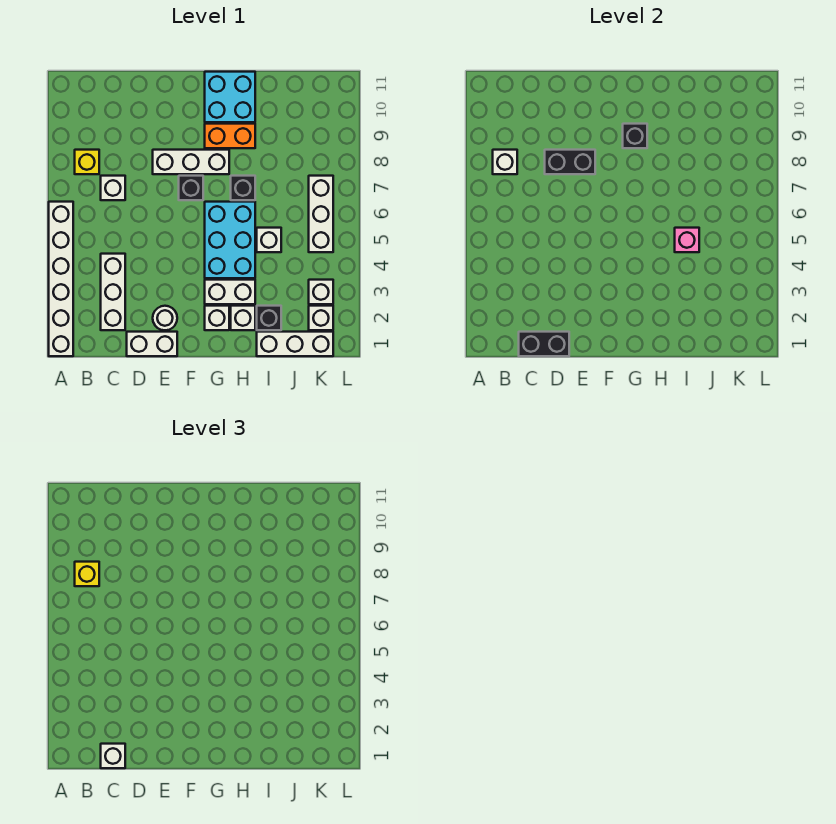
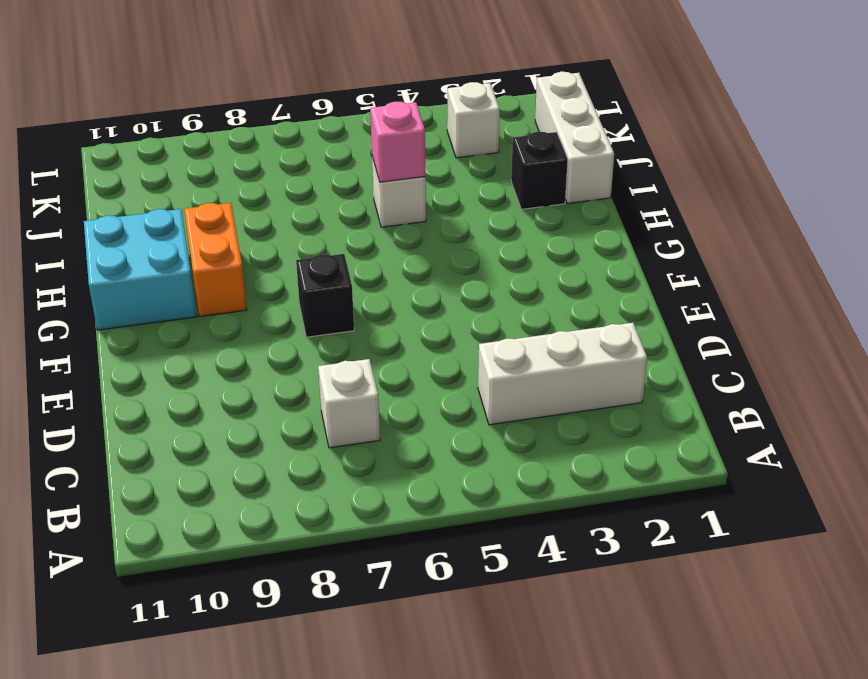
none -> white brick A1:A6 level 1
none -> yellow brick B8 level 1
none -> white brick D1:E1 level 1

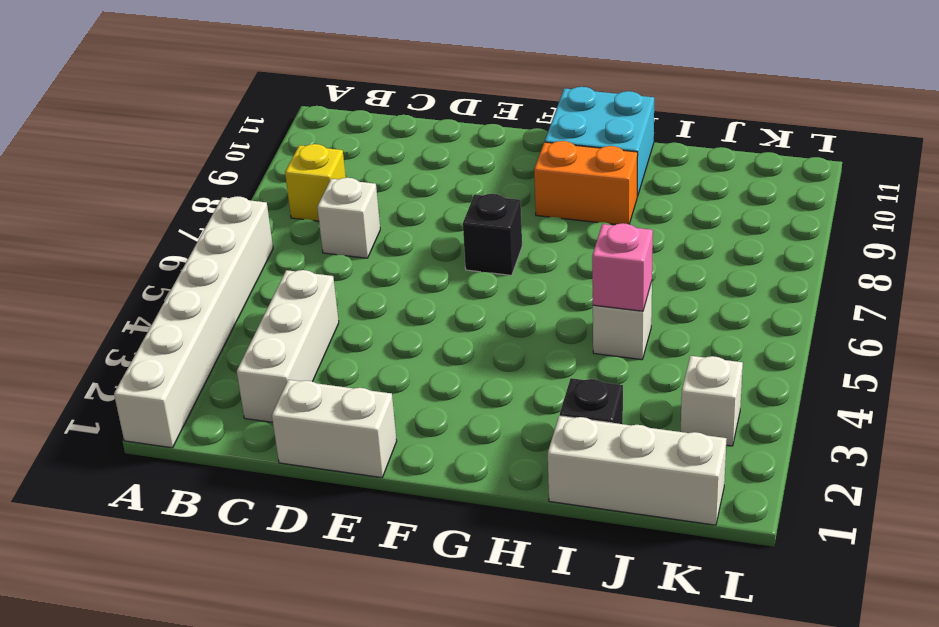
none -> white round brick E2 level 1
none -> white brick E8:G8 level 1
none -> white brick G2 level 1

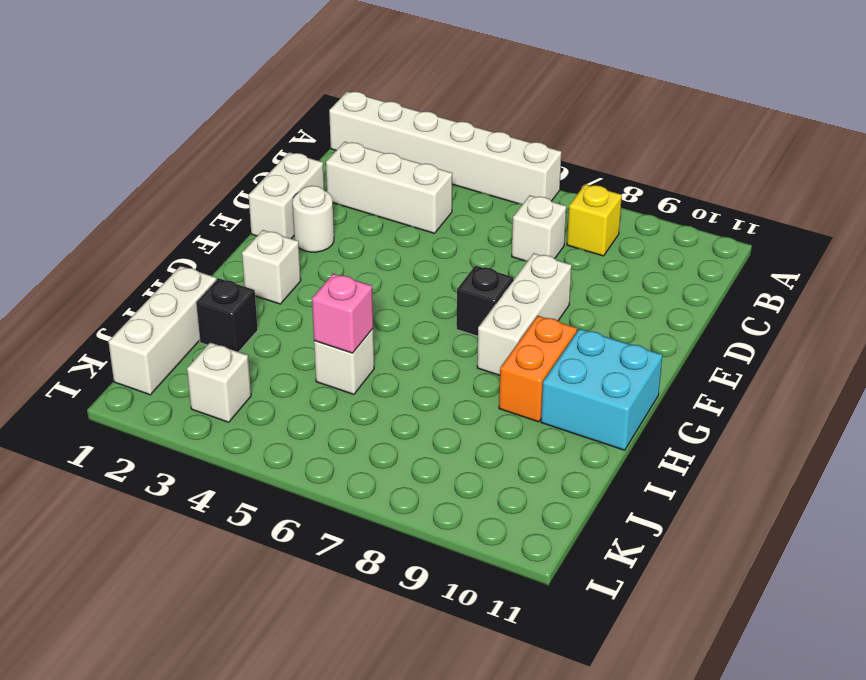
none -> white brick G3:H3 level 1
none -> cyan brick G4:H6 level 1
none -> white brick H2 level 1

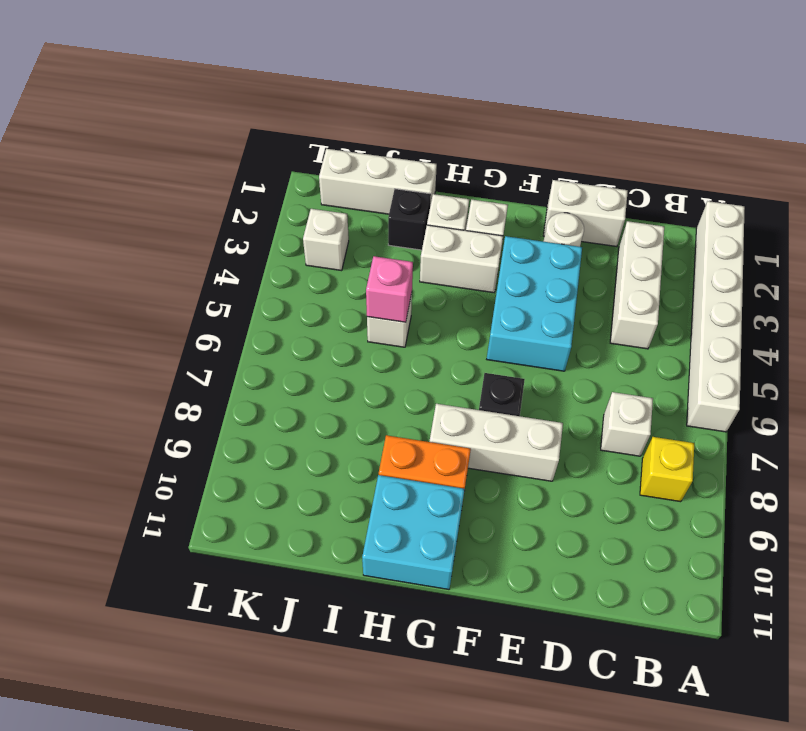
cyan brick E3:F5 level 1 -> cyan brick G4:H6 level 1
none -> black brick H7 level 1
none -> white brick K2 level 1
none -> white brick K5:K7 level 1

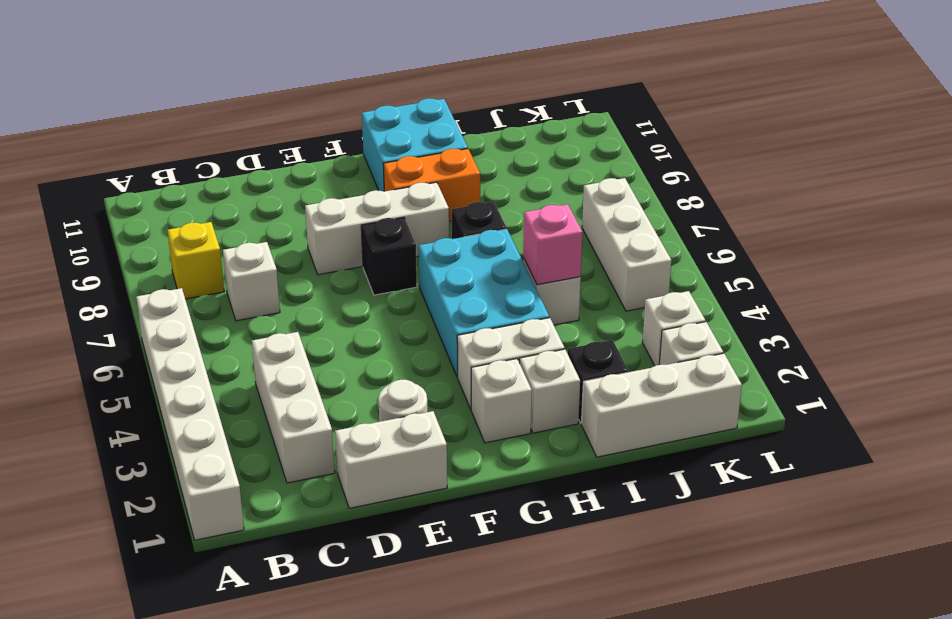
none -> white brick B8 level 2
none -> black brick C1:D1 level 2
none -> black brick D8:E8 level 2

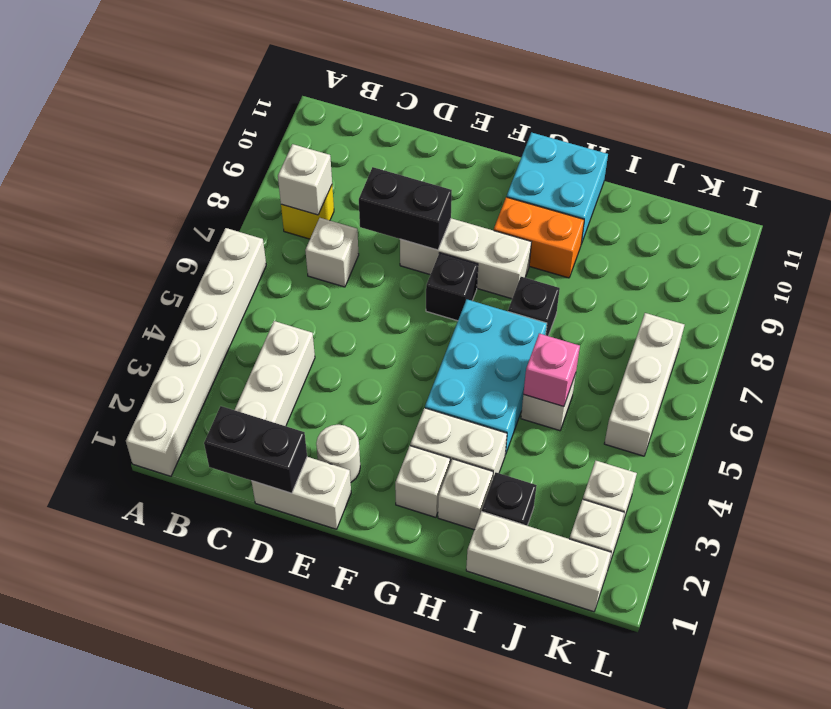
none -> black brick G9 level 2
none -> yellow brick B8 level 3
none -> white brick C1 level 3

